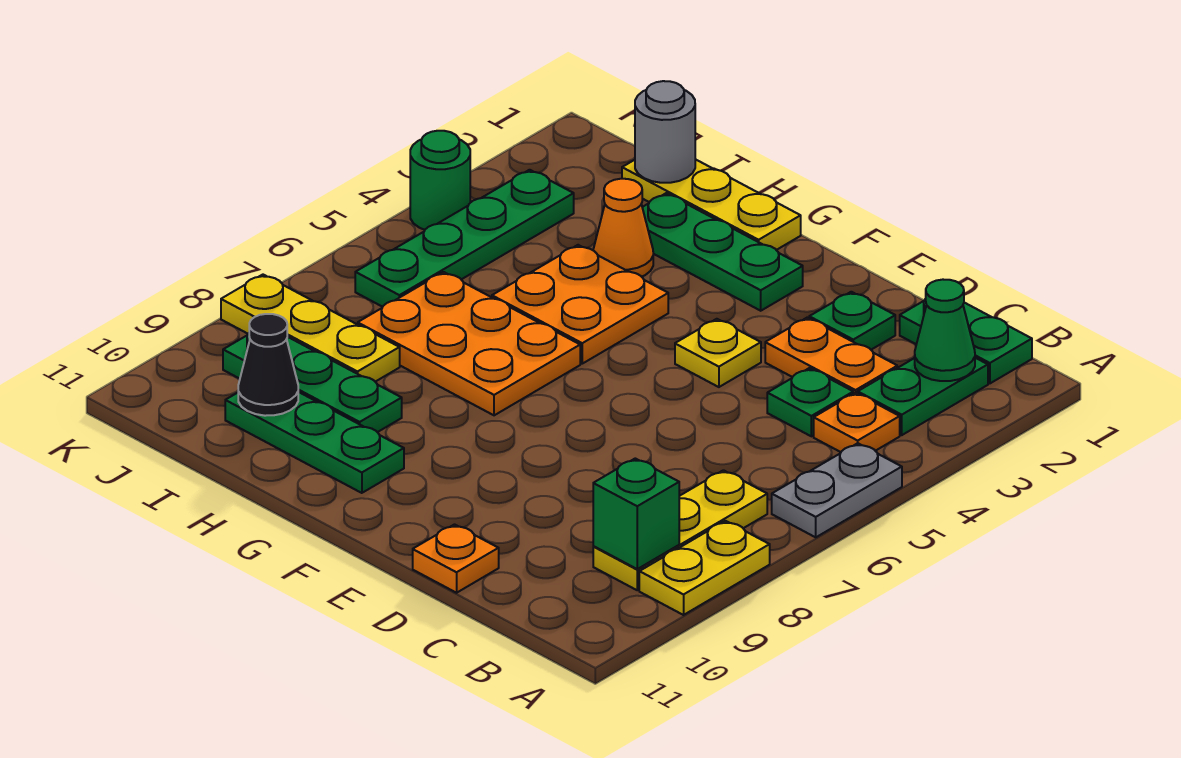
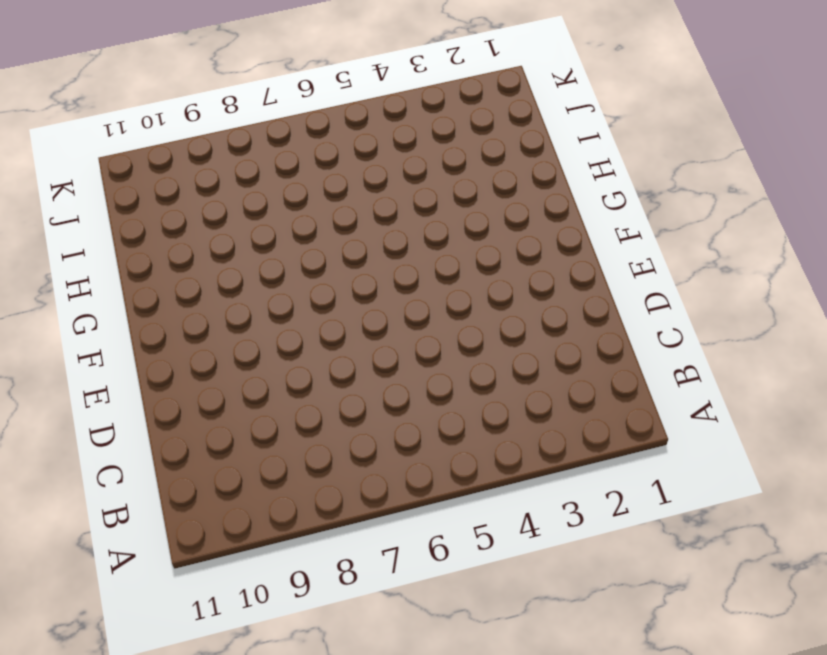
none -> grey plate A5:A6 level 1
none -> yellow plate A8:A9 level 1
none -> green plate B1:C1 level 1

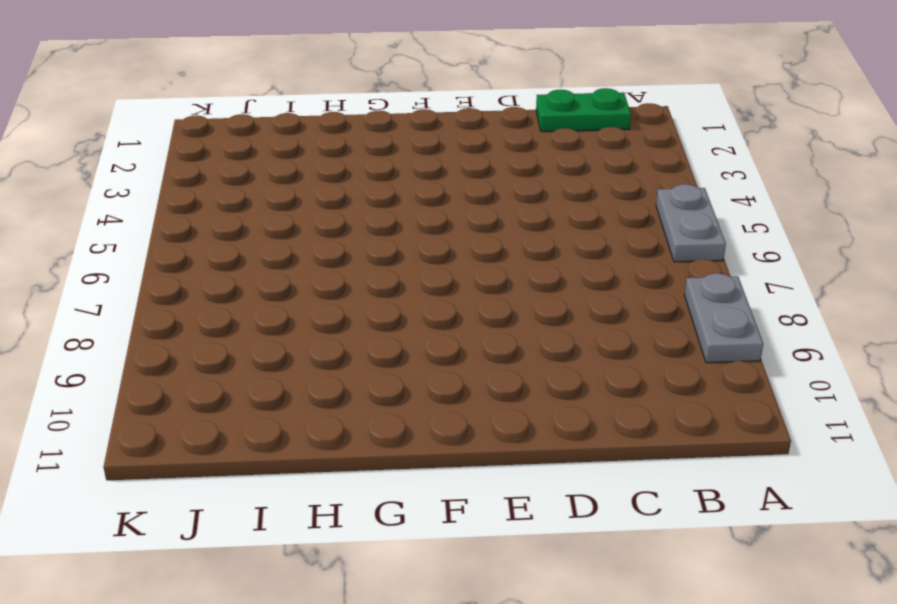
grey plate A8:A9 level 1 -> yellow plate A8:A9 level 1
none -> green plate B2:B3 level 1
none -> orange plate B4 level 1
none -> yellow plate B7:B9 level 1

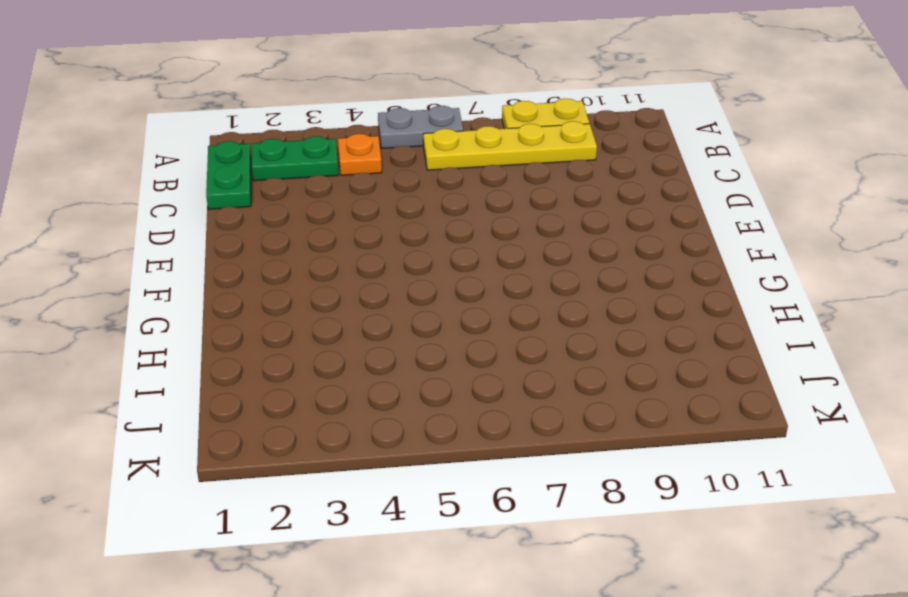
yellow plate B6:B9 level 1 -> yellow plate B7:B9 level 1
none -> orange plate C3:D3 level 1
none -> green plate C4 level 1
none -> green plate D2 level 1

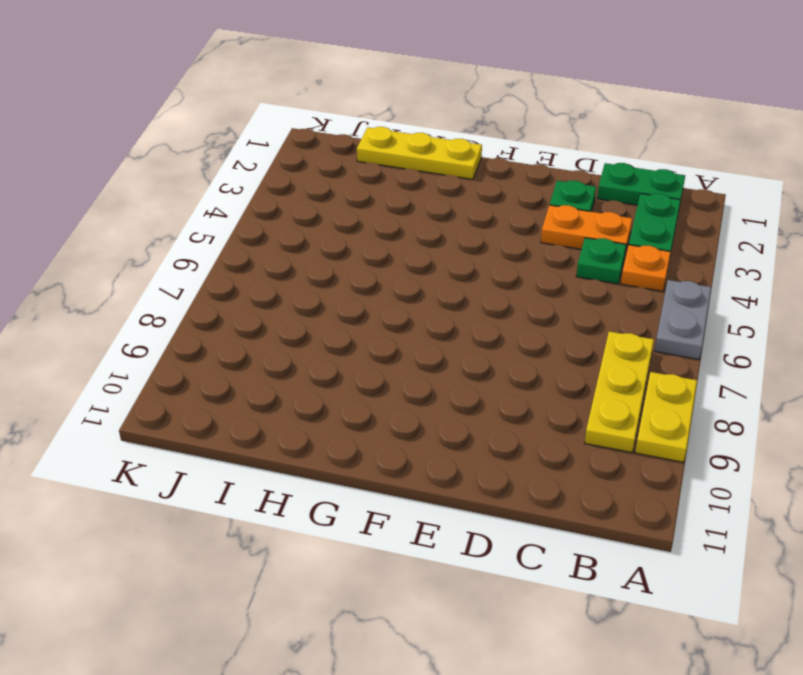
none -> orange plate D11 level 1
none -> yellow plate E4 level 1
none -> green plate F2:H2 level 1

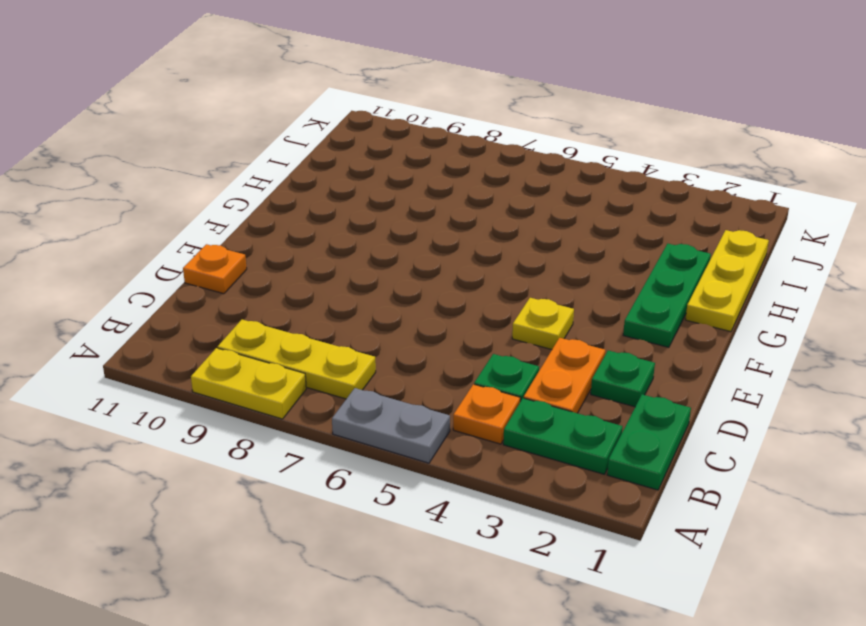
none -> orange plate G4:H5 level 1
none -> orange plate G6:I7 level 1
none -> green plate G10:I10 level 1

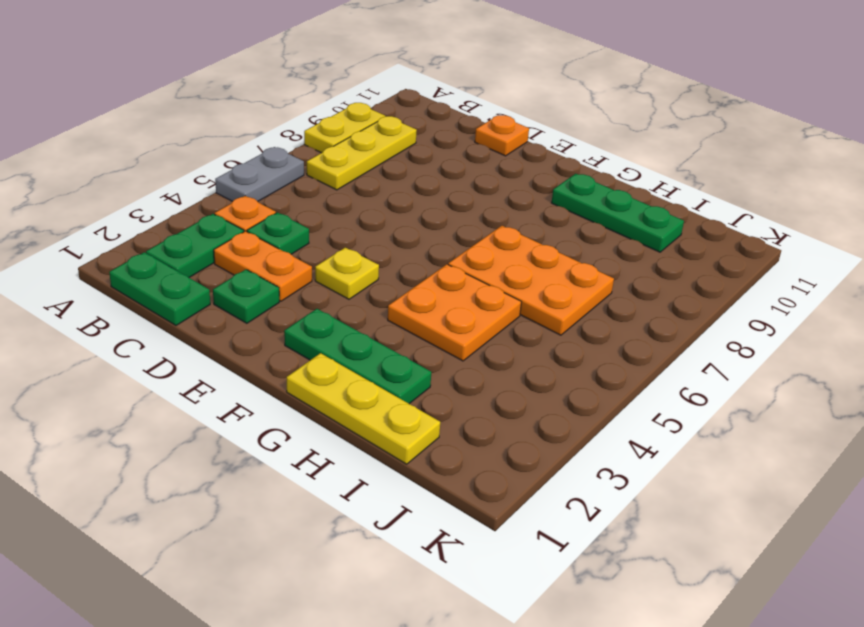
none -> orange cone H3 level 1
none -> green plate H9:J9 level 1
none -> yellow plate I8:K8 level 1

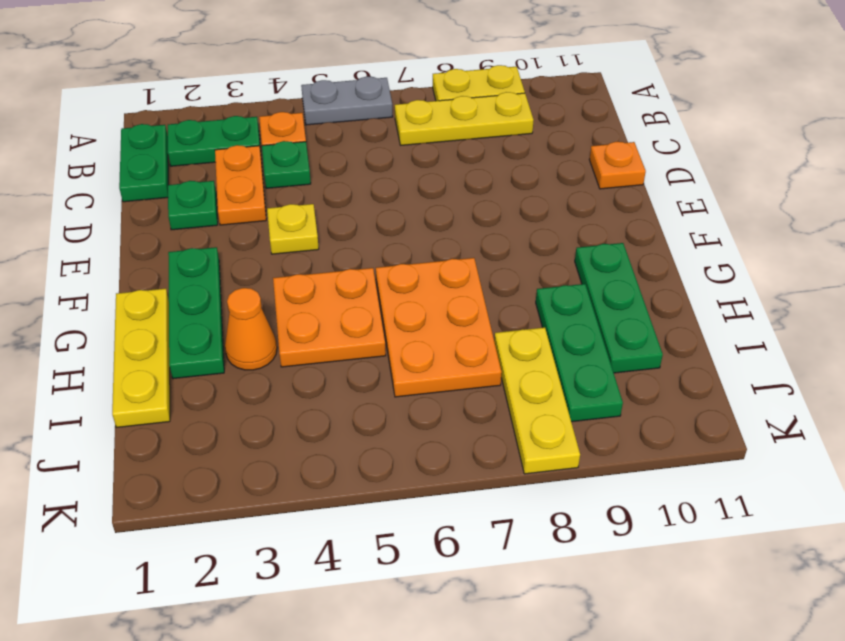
none -> green plate J3:J6 level 1
none -> green round brick K4 level 1
none -> green cone B2 level 2

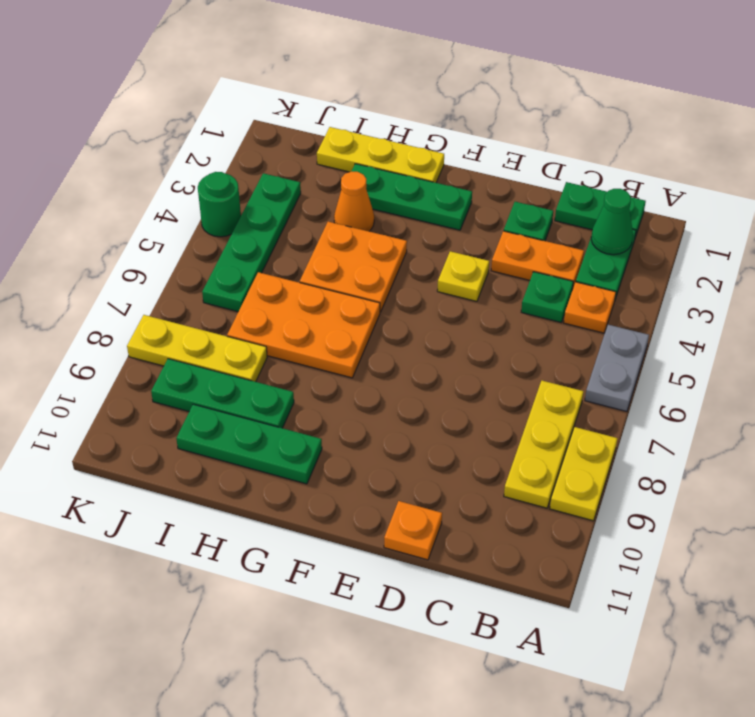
none -> green brick B9 level 2
none -> grey round brick I1 level 2
none -> black cone I10 level 2

